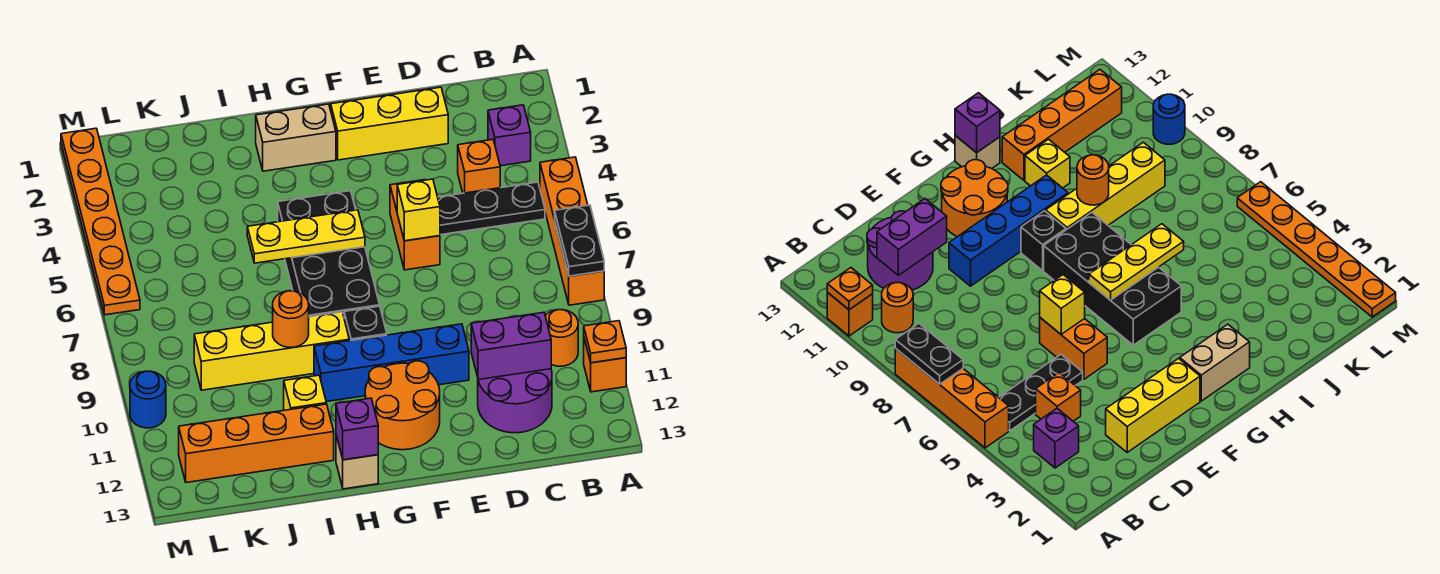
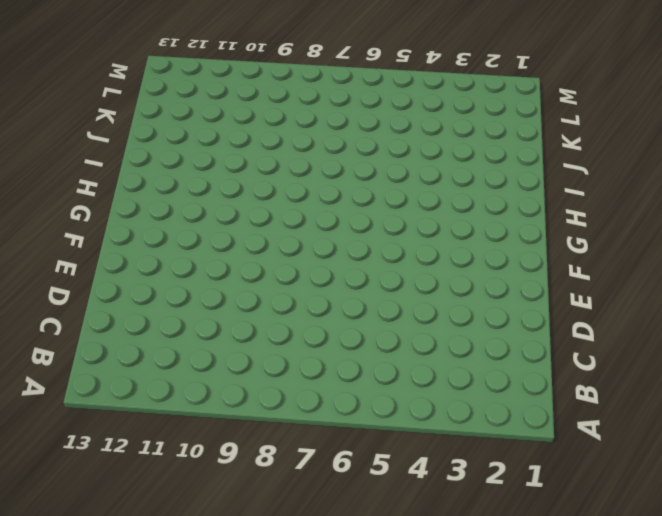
none -> orange brick A5:A8 level 1
none -> orange brick A11 level 1
none -> purple brick B3 level 1

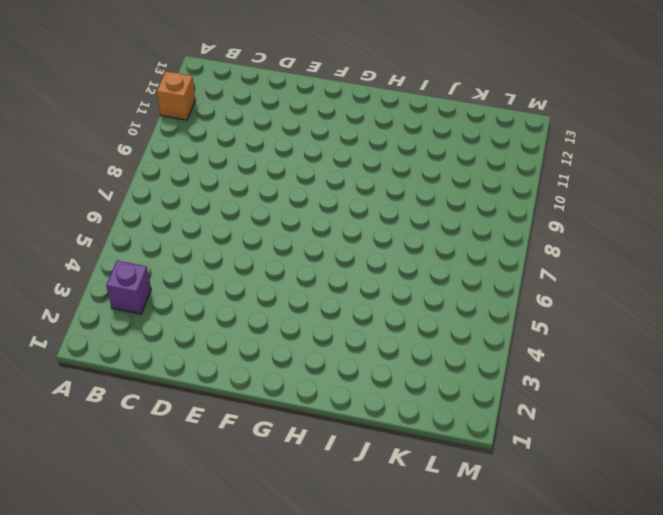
none -> orange brick A5:A8 level 1
none -> black plate B5:D5 level 1
none -> orange round brick B10 level 1

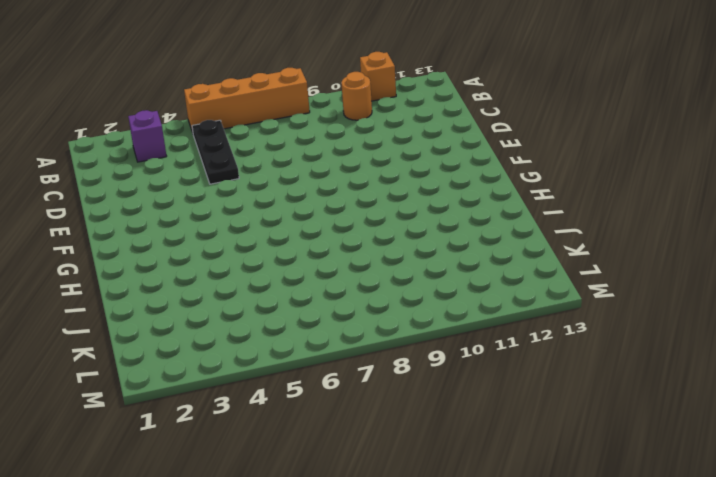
none -> orange brick C4 level 1
none -> purple round brick C11:D12 level 1
none -> yellow brick D2:F2 level 1

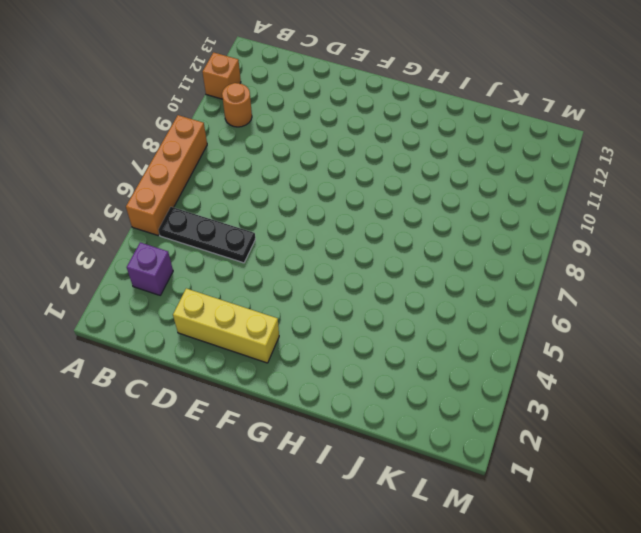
none -> orange brick C4 level 1
none -> purple round brick C11:D12 level 1
none -> orange brick E5:E6 level 1

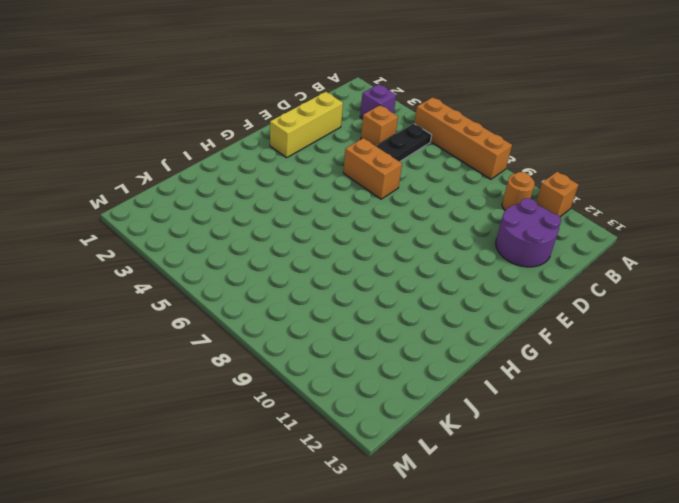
none -> blue brick E10:H10 level 1
none -> orange round brick F11:G12 level 1
none -> tan brick G2:H2 level 1

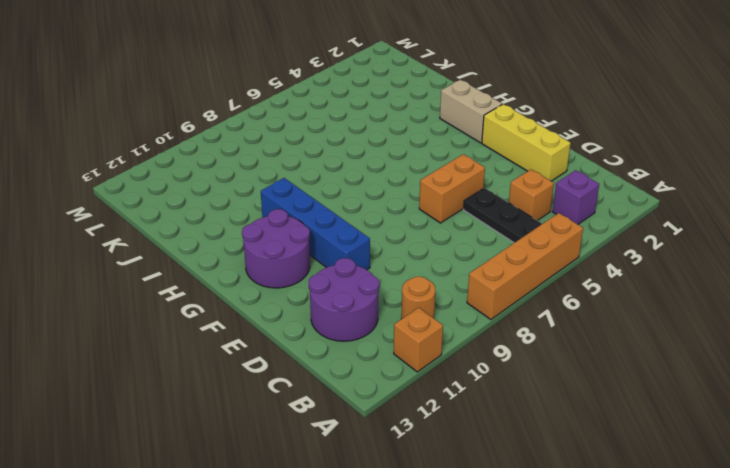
purple round brick F11:G12 level 1 -> orange round brick F11:G12 level 1
none -> black brick G5:H8 level 1
none -> black brick G9 level 1
none -> yellow brick H9:K9 level 1

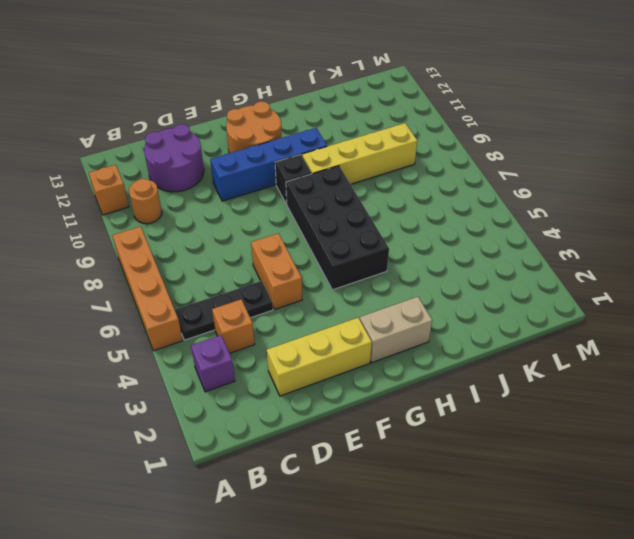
none -> tan brick H13 level 1
none -> yellow brick I11 level 1
none -> orange brick I12:L12 level 1

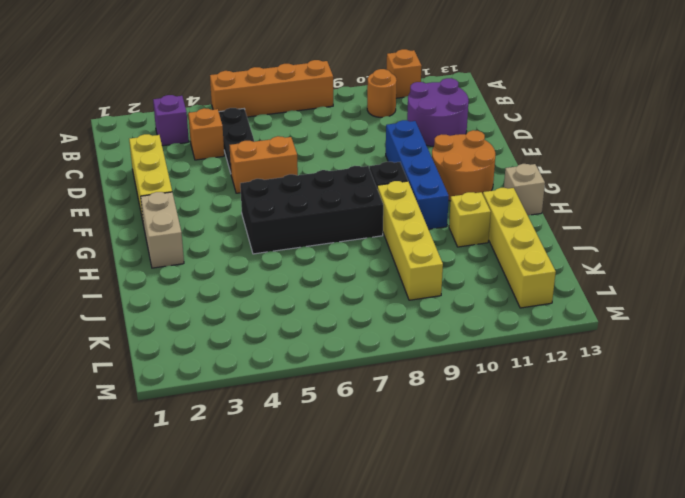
yellow brick I12:L12 level 1 -> orange brick I12:L12 level 1
none -> orange plate M1:M6 level 1
none -> blue round brick M10 level 1
none -> black plate A7:A8 level 2

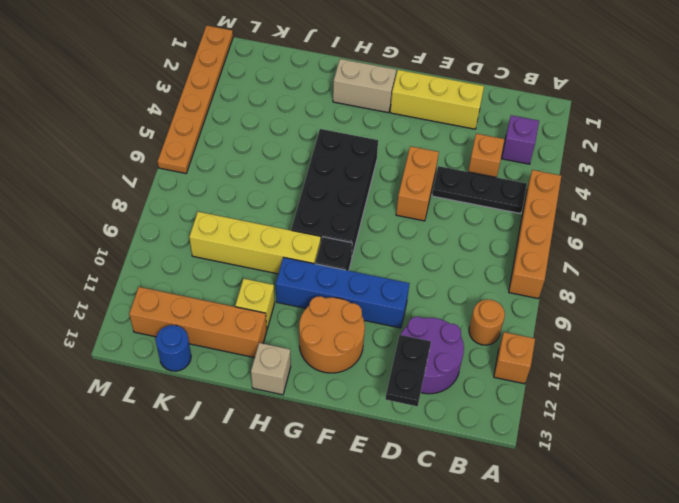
black plate D12:D13 level 2 -> black plate A7:A8 level 2
blue round brick K13 level 1 -> blue round brick M10 level 1
none -> orange plate A11 level 2
none -> purple brick C11:D11 level 2
none -> yellow brick E6 level 2

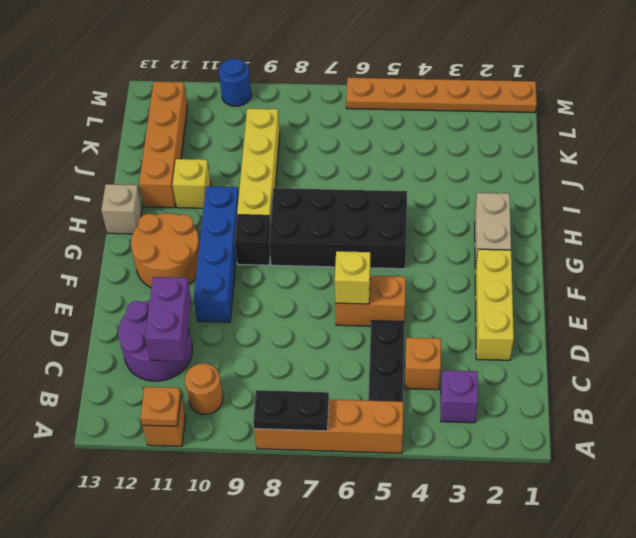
none -> yellow plate G6:I6 level 2
none -> purple brick H13 level 2
none -> orange round brick I9 level 2

